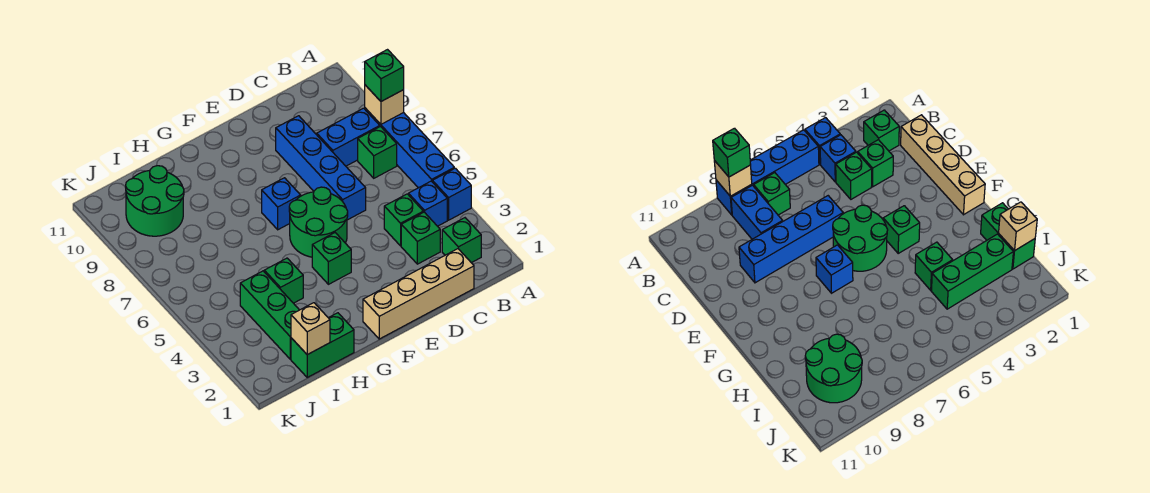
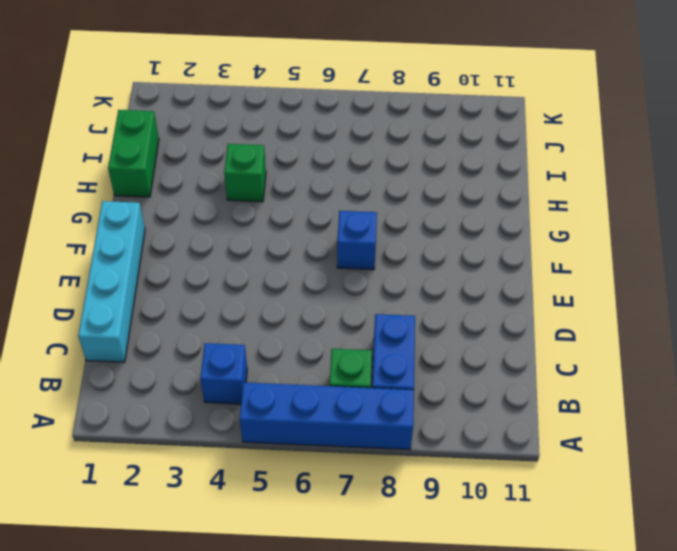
cyan brick C1:F1 level 1 -> tan brick C1:F1 level 1
none -> blue brick A4 level 1
none -> green brick B2 level 1
none -> green brick C3 level 1

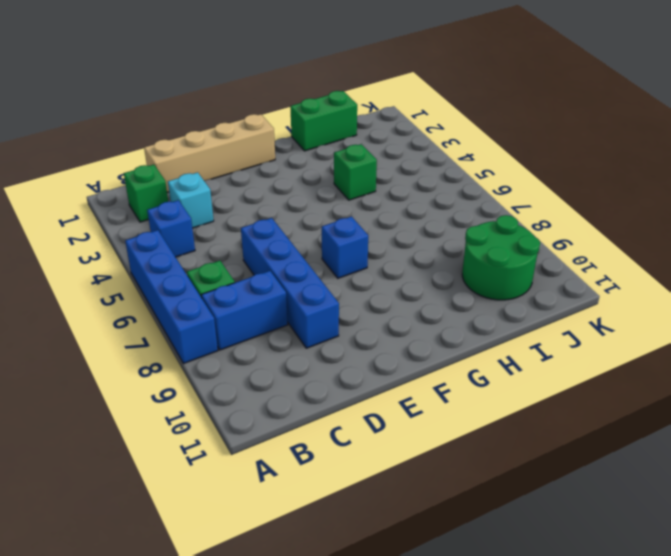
cyan brick C3 level 1 -> green brick C3 level 1
none -> blue brick A4 level 1
none -> green brick C4 level 1
none -> green round brick E5:F6 level 1

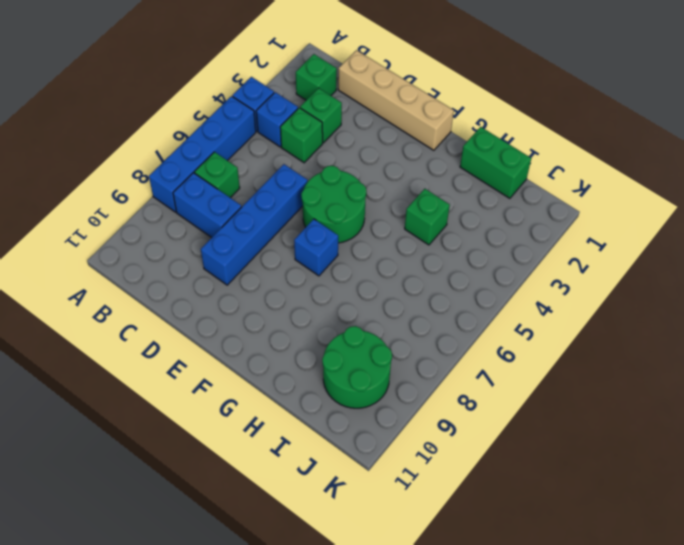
none -> green brick F4 level 1
none -> green brick I2:I4 level 1
none -> tan brick A8 level 2

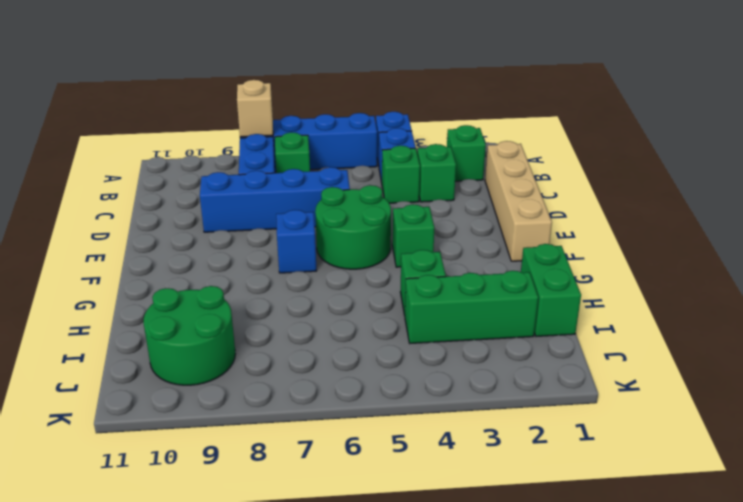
none -> tan brick I1 level 2
none -> green brick A8 level 3

